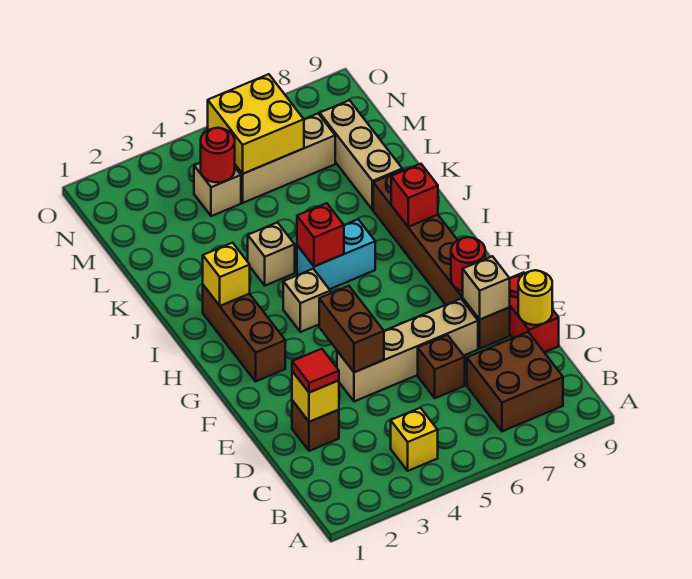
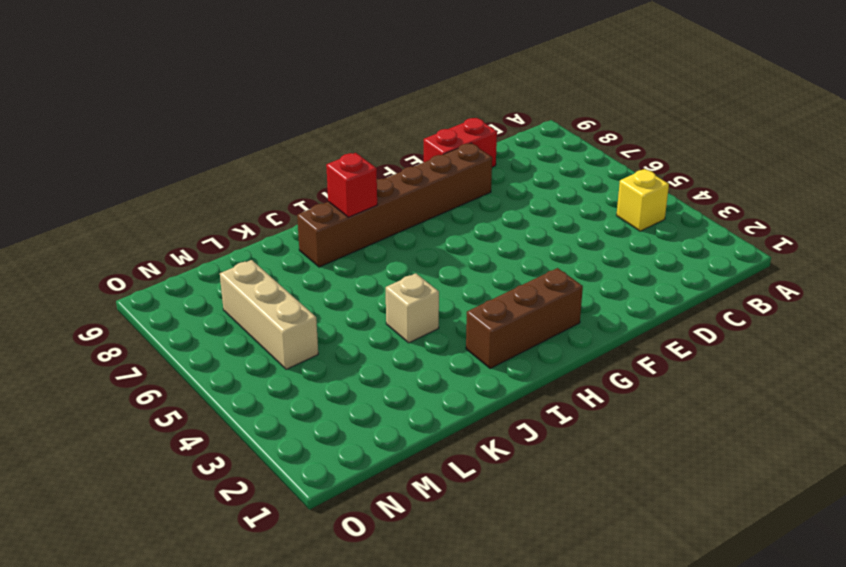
none -> brown brick B7:C8 level 1
none -> brown brick D2 level 1
none -> brown brick D6 level 1

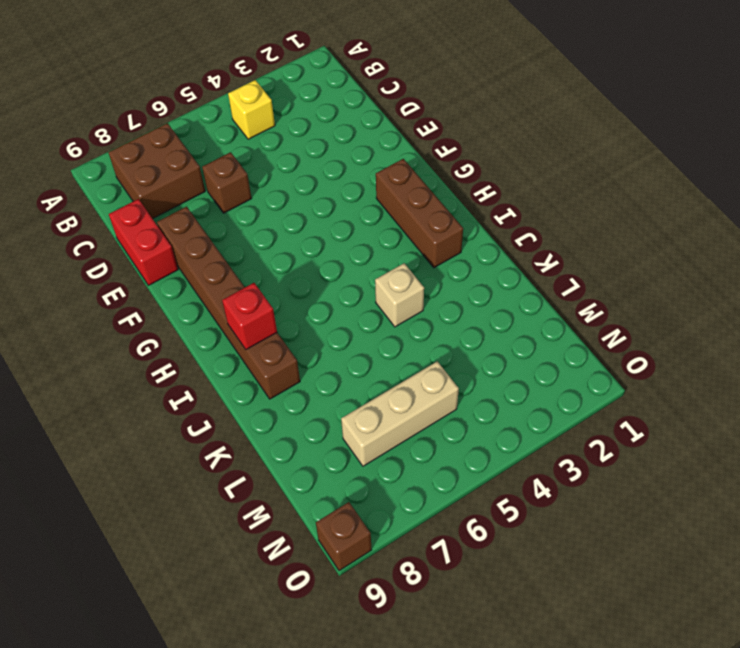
brown brick O9 level 1 -> brown brick D2 level 1
none -> tan brick E4:E7 level 1
none -> tan brick H4 level 1
none -> cyan brick I5:I6 level 1

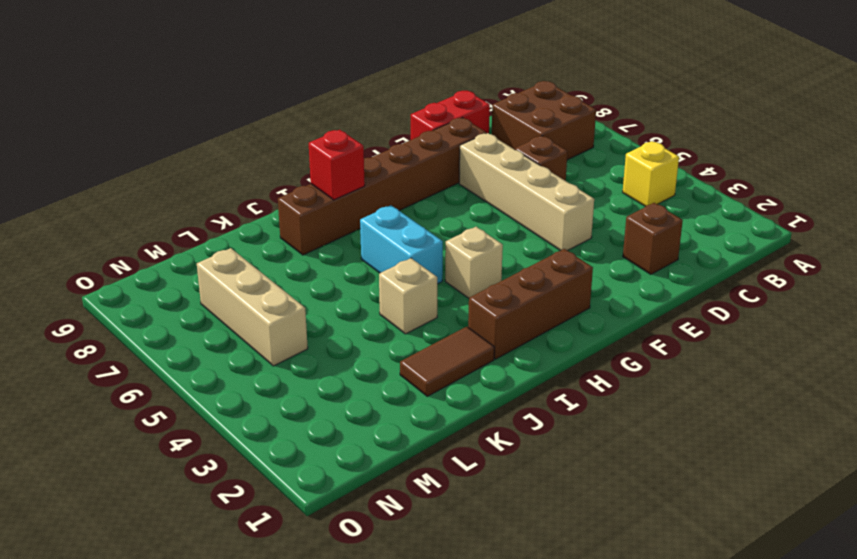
brown tile J2:K2 level 1 -> none
none -> tan brick K8:M8 level 1
none -> tan brick M4 level 1
none -> yellow brick D2 level 2

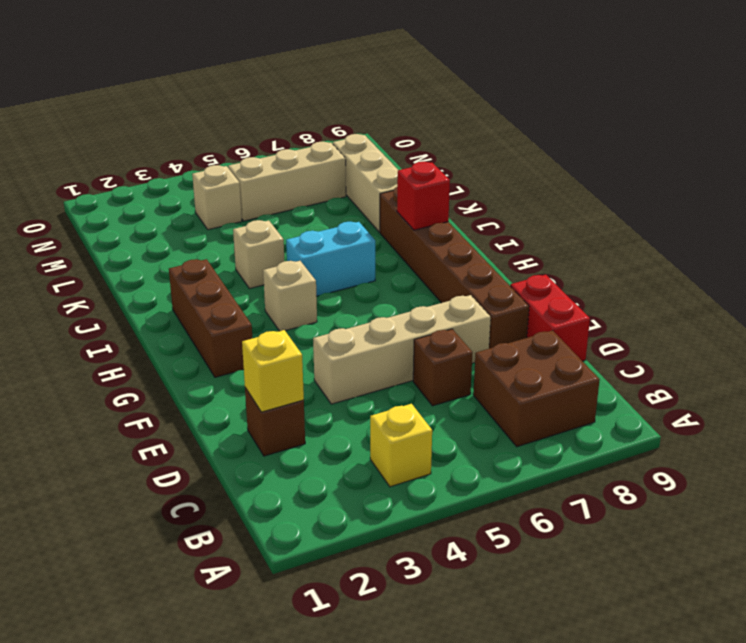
none -> yellow round brick D9 level 2
none -> brown brick E4:F4 level 2
none -> tan brick E8 level 2

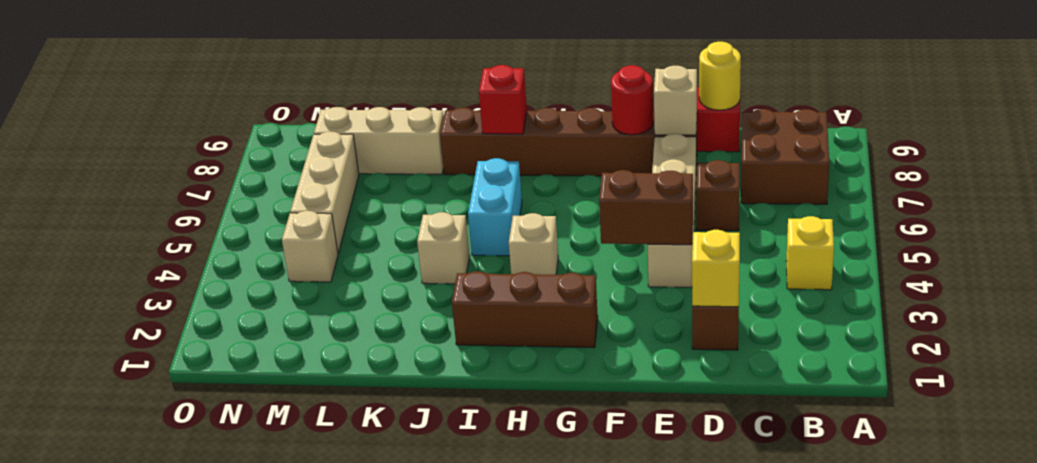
none -> yellow brick I2 level 2
none -> red brick I5 level 2
none -> red round brick M4 level 2

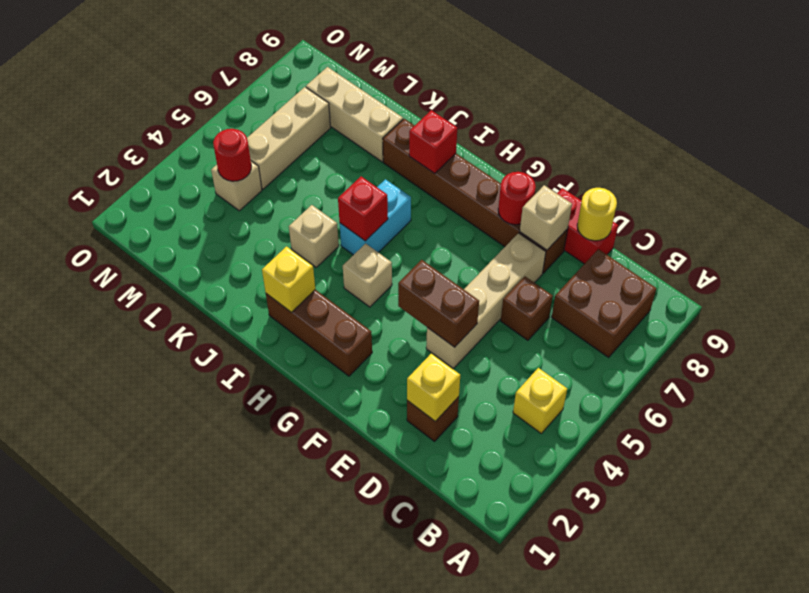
none -> yellow brick M5:N6 level 2
none -> red tile D2 level 3

